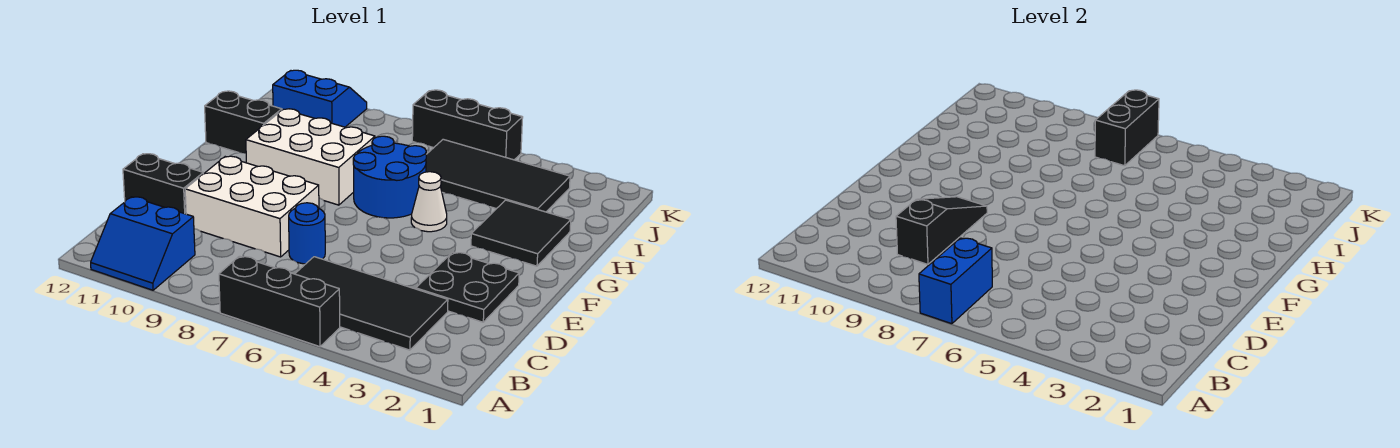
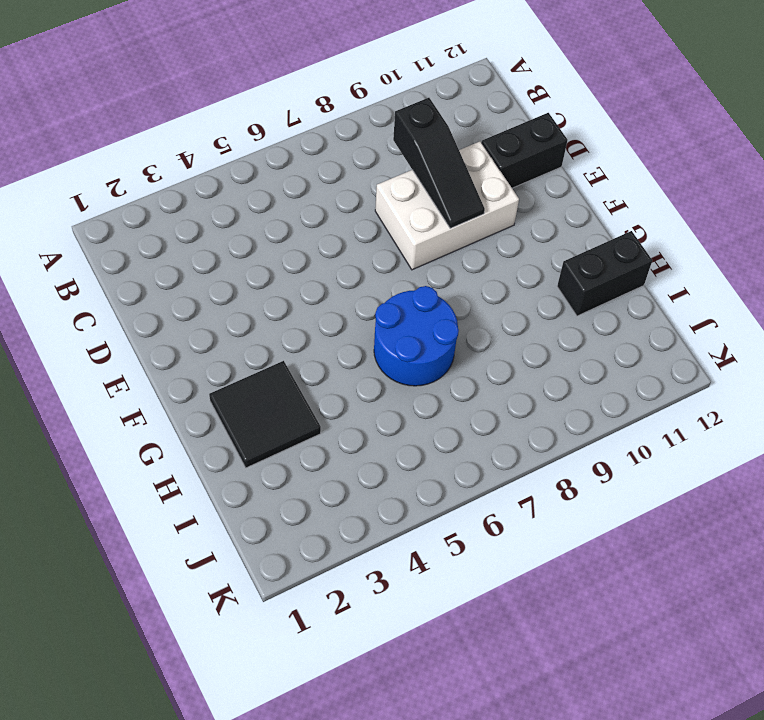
none -> black brick A5:A7 level 1
none -> blue slope A10:B11 level 1 top B
none -> black tile B3:C6 level 1

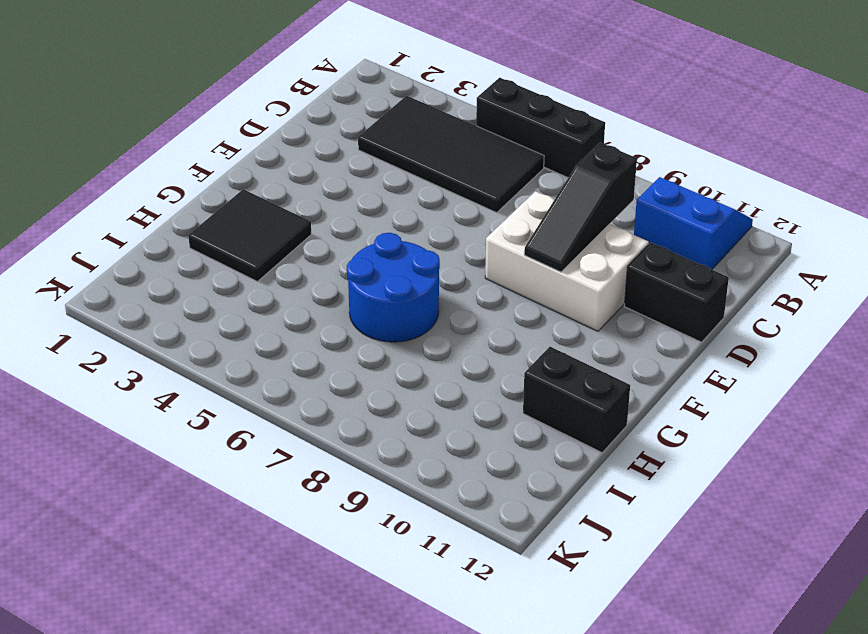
none -> black plate D2:E3 level 1
none -> blue round brick D7 level 1
none -> white cone G5 level 1

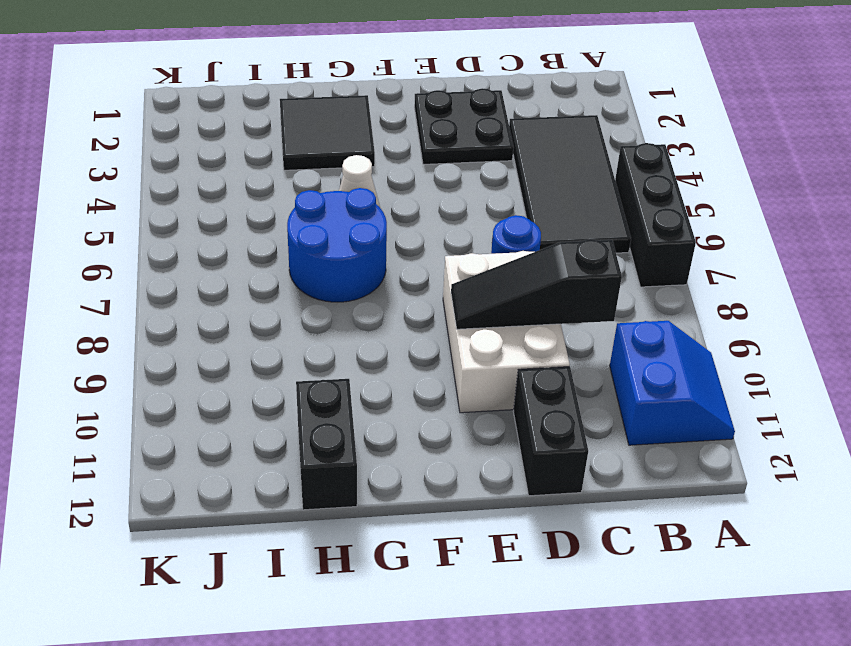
none -> white brick G8:H10 level 1
none -> black tile I3:J6 level 1
none -> blue slope J10:K11 level 1 top J

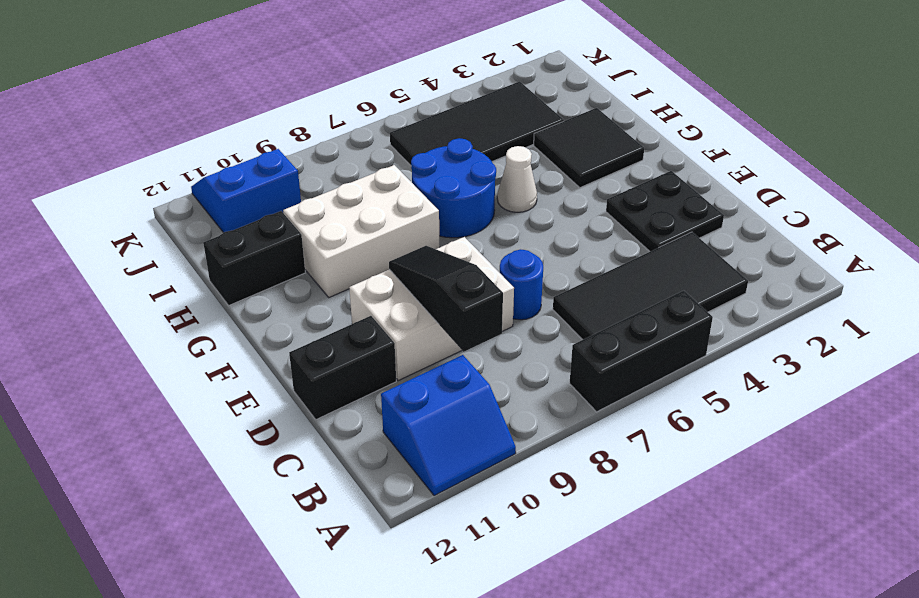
none -> black brick K5:K7 level 1
none -> blue brick A7:B7 level 2
none -> black brick J7:K7 level 2

